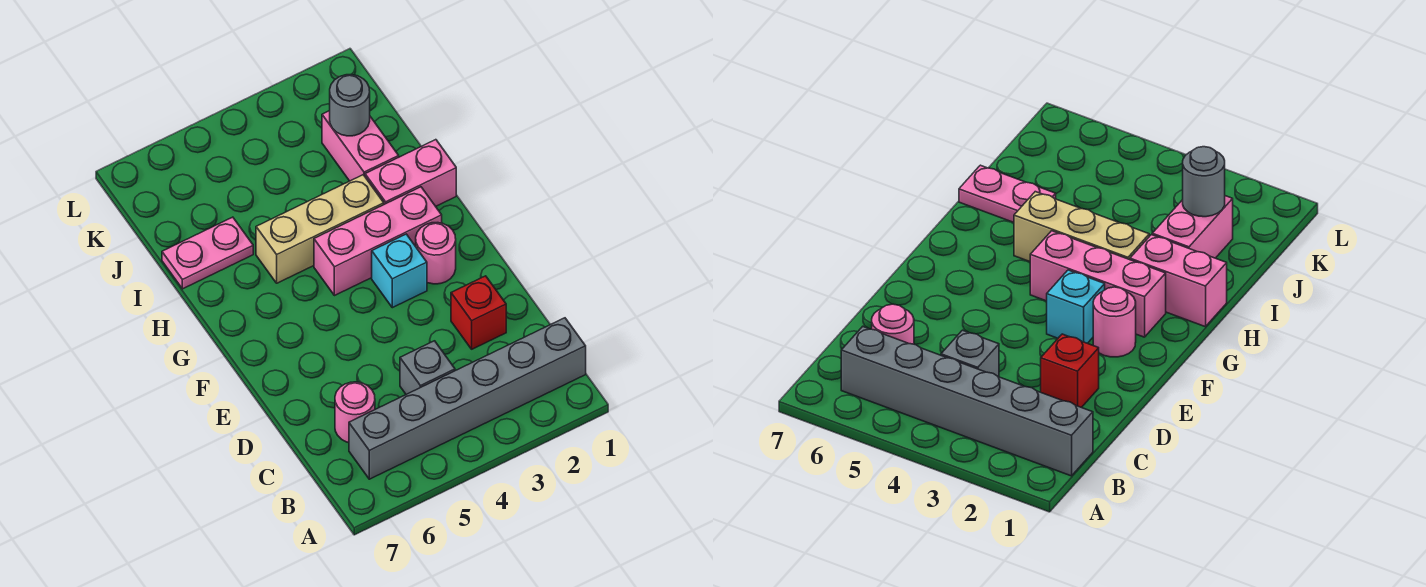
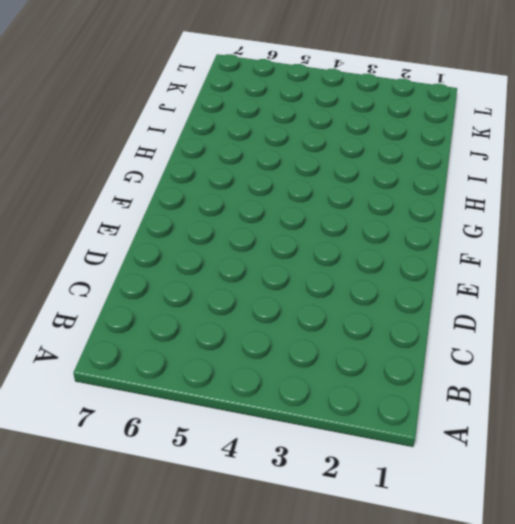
none -> grey brick B1:B6 level 1
none -> grey brick C4 level 1
none -> pink round brick C6 level 1

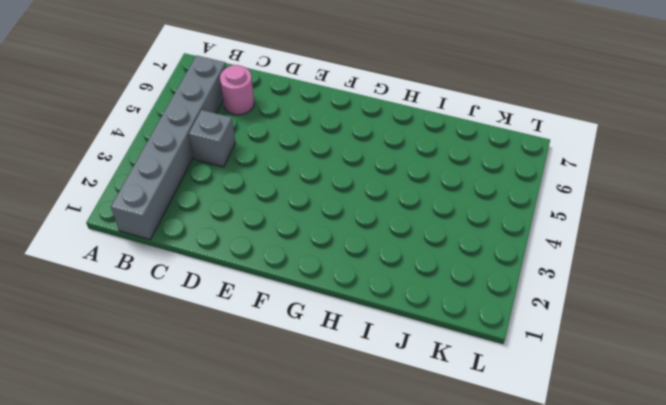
none -> red brick D2 level 1
none -> pink round brick F2 level 1
none -> cyan brick F3 level 1

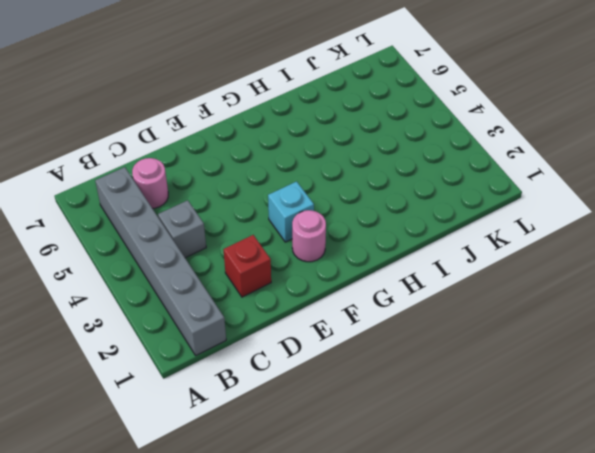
none -> pink brick G2:G4 level 1
none -> pink brick H1:H2 level 1
none -> tan brick H3:H5 level 1

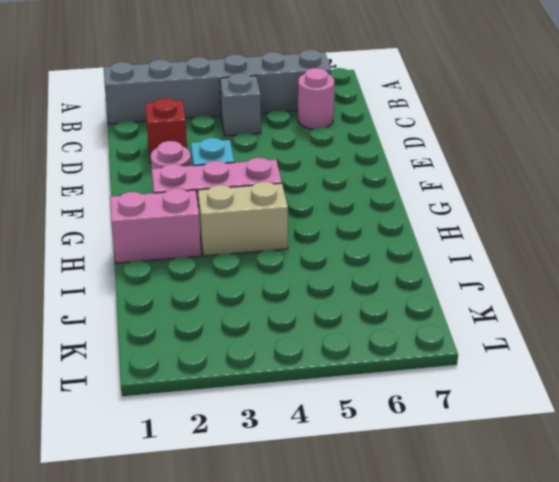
tan brick H3:H4 level 1 -> tan brick H3:H5 level 1
none -> pink brick I2:J2 level 1
none -> pink plate I6:I7 level 1
none -> grey round brick J2 level 2

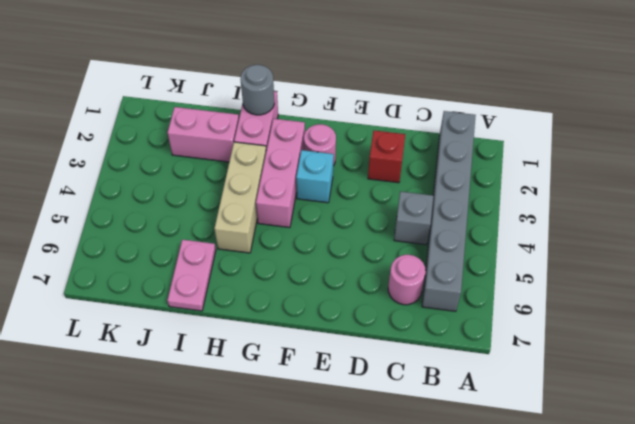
grey round brick H1 level 2 -> grey round brick J2 level 2

